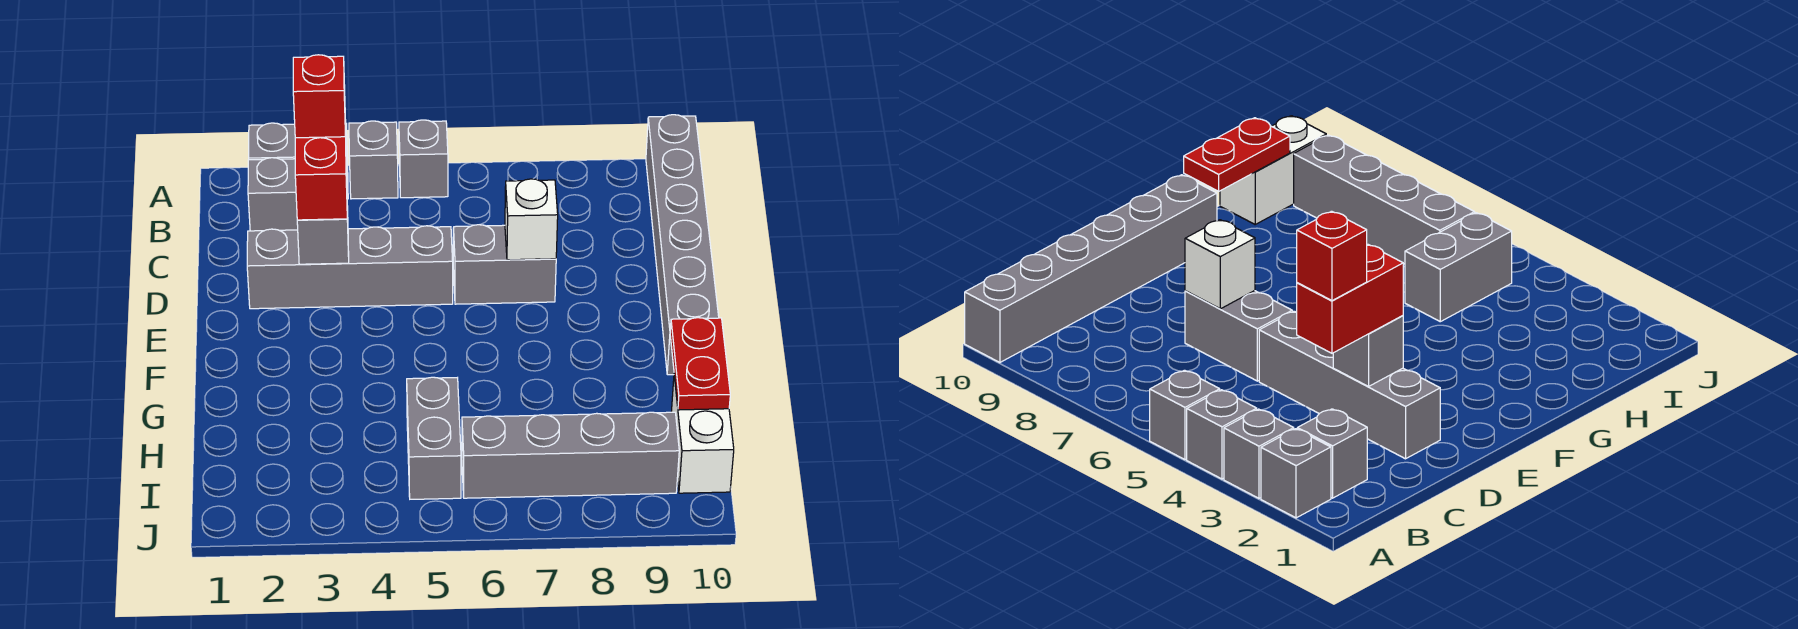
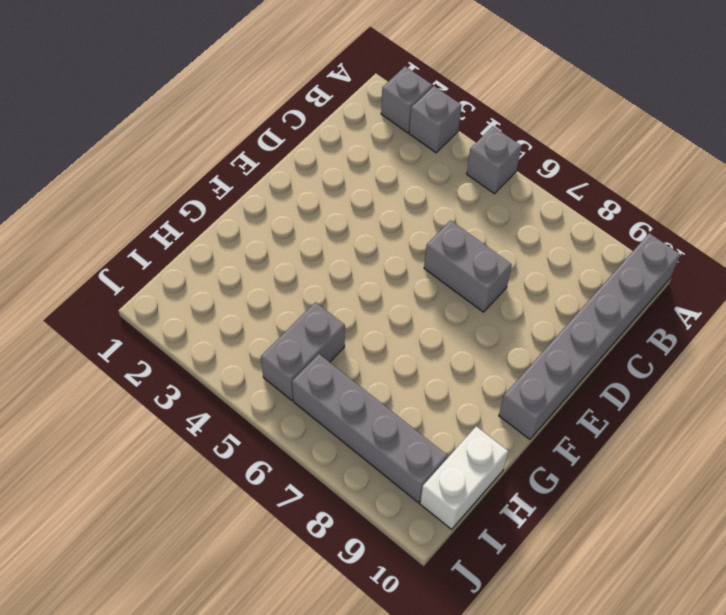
none -> grey brick A4 level 1
none -> grey brick B2 level 1
none -> grey brick D2:D5 level 1

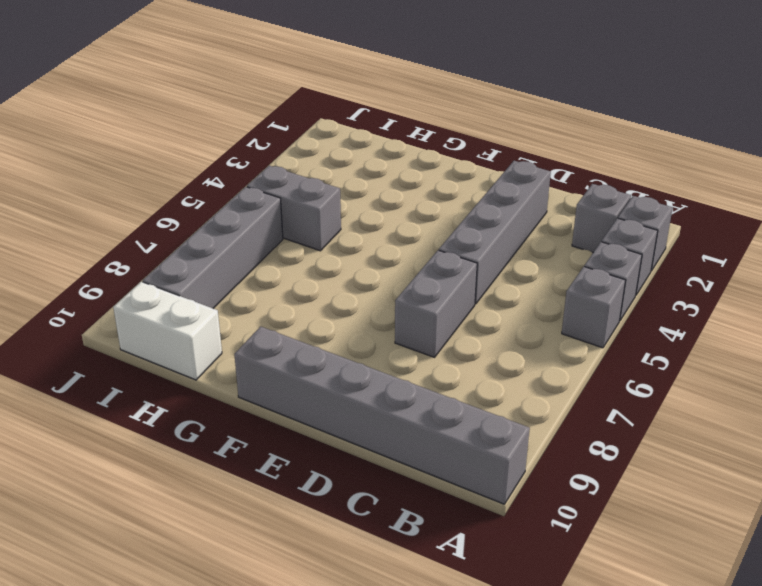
none -> grey brick D3 level 2
none -> white brick D7 level 2
none -> red plate G10:H10 level 2

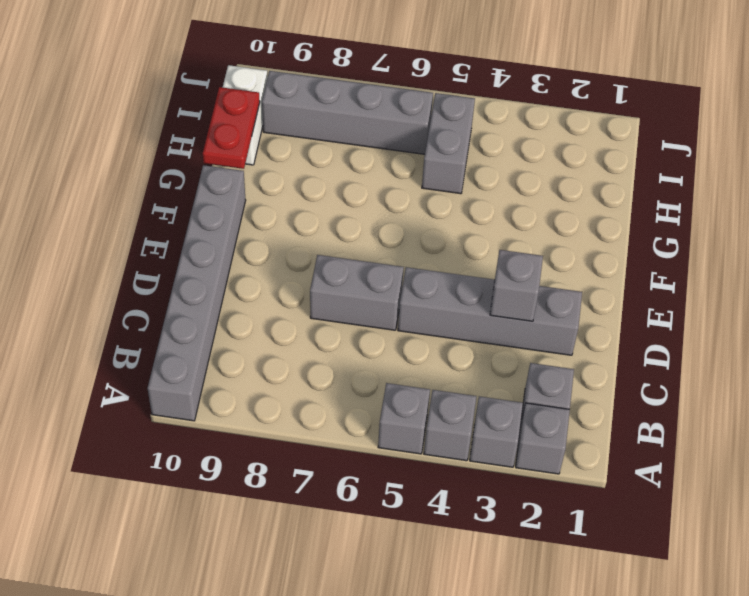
none -> white brick D7 level 2
none -> red brick C3:D3 level 3
none -> red brick C3 level 4

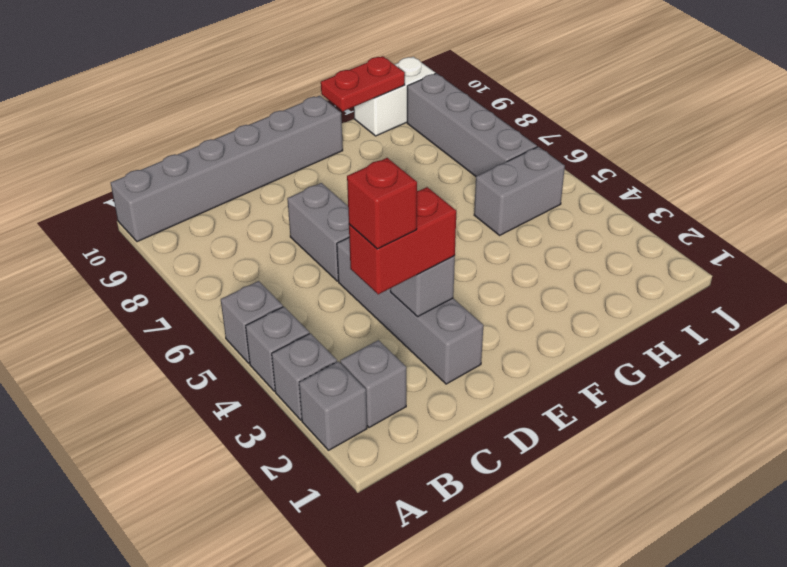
none -> white brick D7 level 2

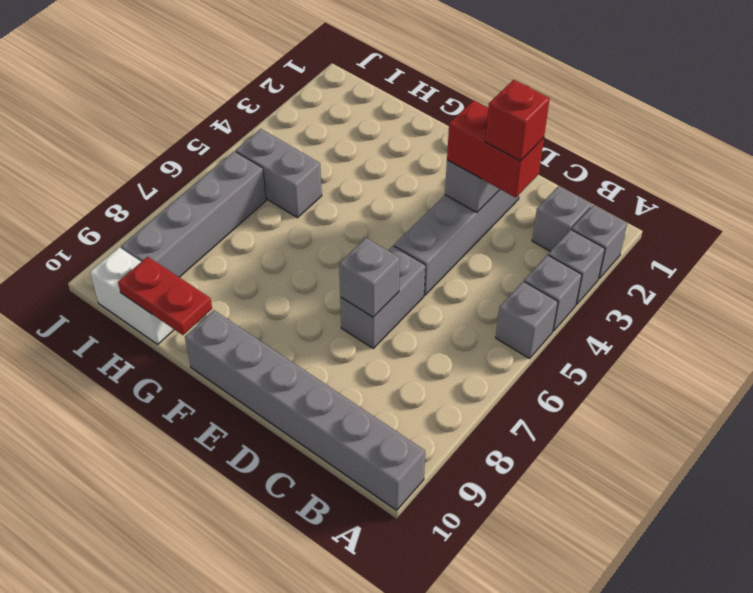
grey brick D7 level 2 -> white brick D7 level 2

